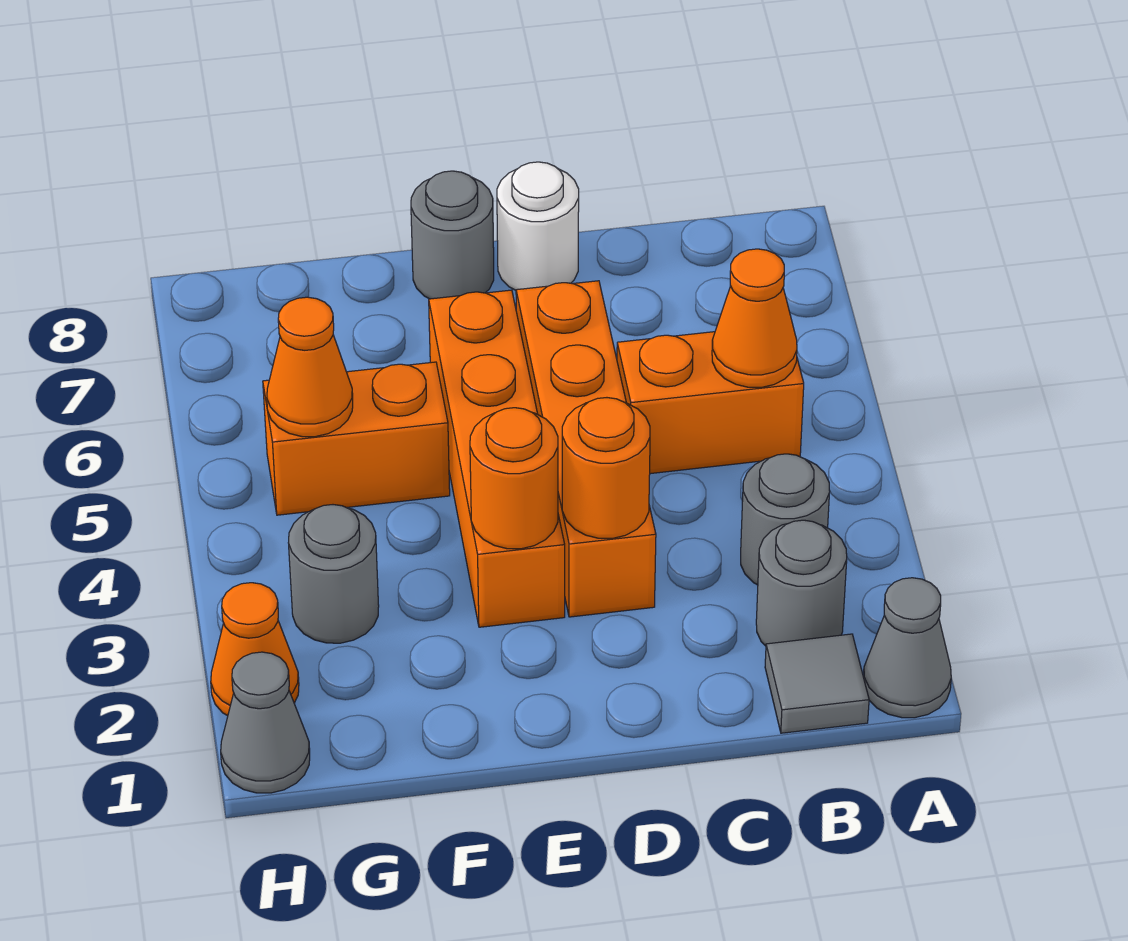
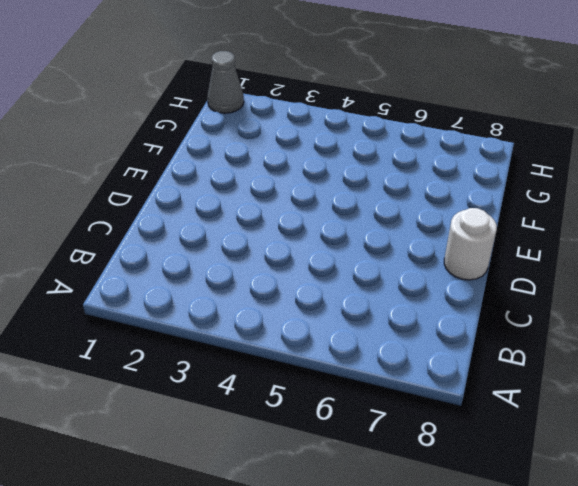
none -> grey cone A1 level 1
none -> grey tile B1 level 1
none -> grey round brick B2 level 1

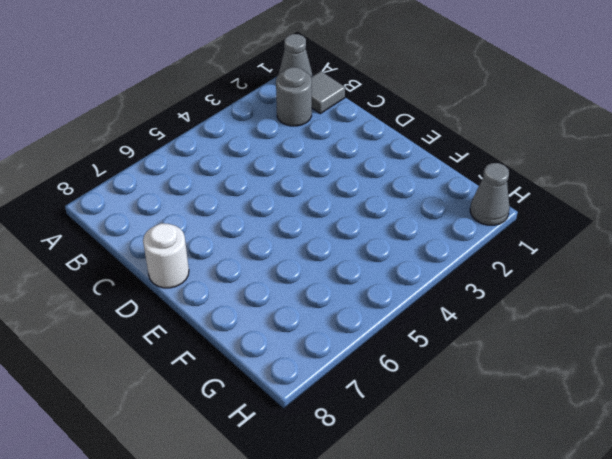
none -> grey round brick B3 level 1
none -> orange brick B5:C5 level 1
none -> orange brick D3:D6 level 1

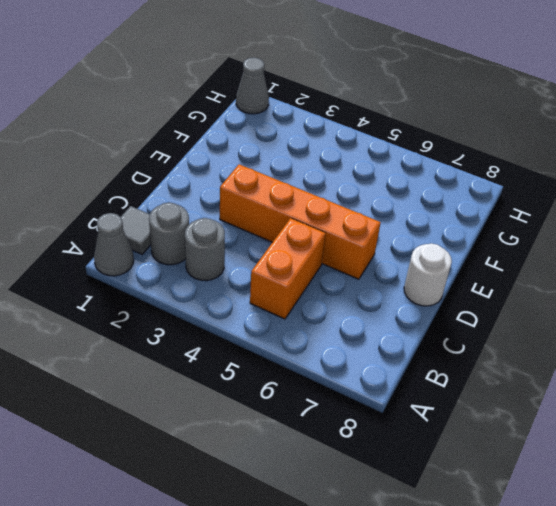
none -> orange brick E3:E6 level 1
none -> grey round brick E8 level 1
none -> orange brick F5:G5 level 1

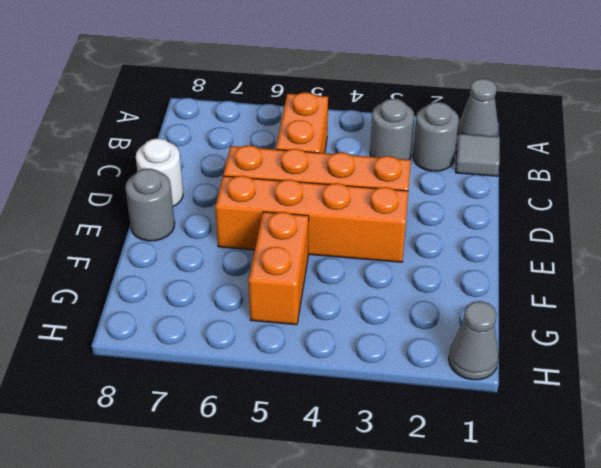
none -> grey round brick G3 level 1
none -> orange cone H2 level 1
none -> orange cone B5 level 2

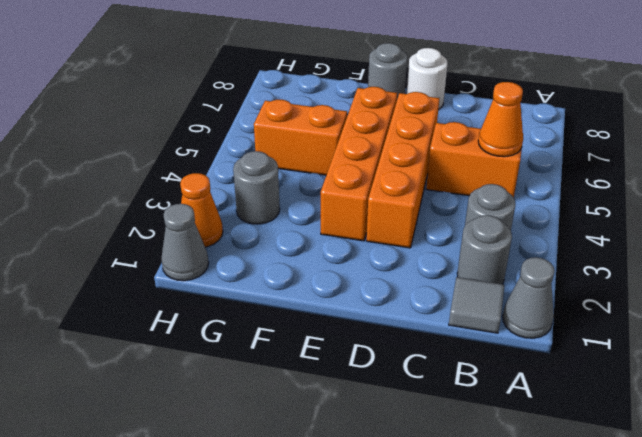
none -> orange round brick D3 level 2
none -> orange round brick E3 level 2
none -> orange cone G5 level 2

